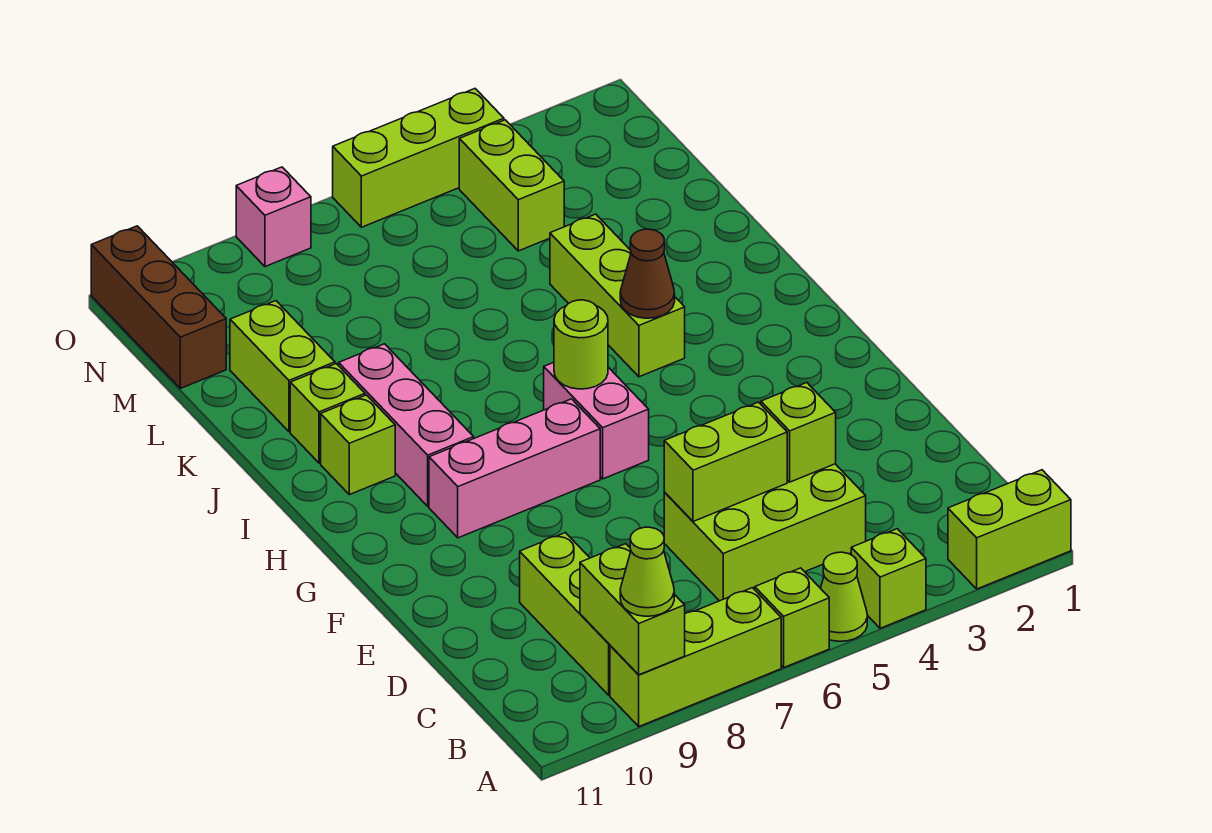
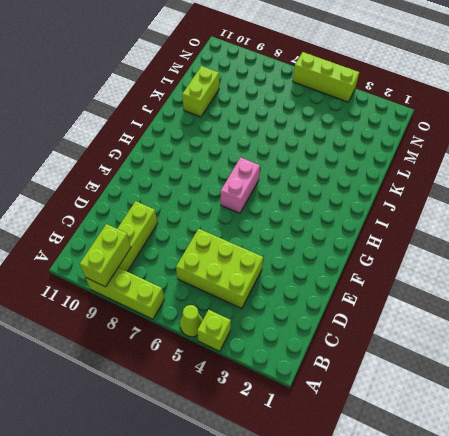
none -> lime brick A1:A2 level 1
none -> lime brick A6 level 1
none -> pink brick G7:G9 level 1

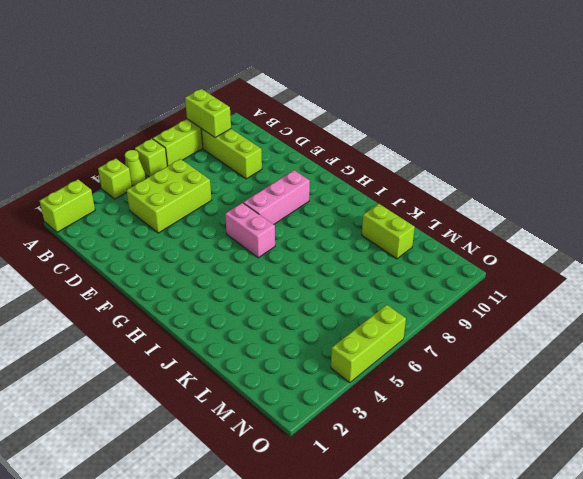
none -> pink brick H9:J9 level 1
none -> lime brick I4:K4 level 1
none -> lime brick I10 level 1

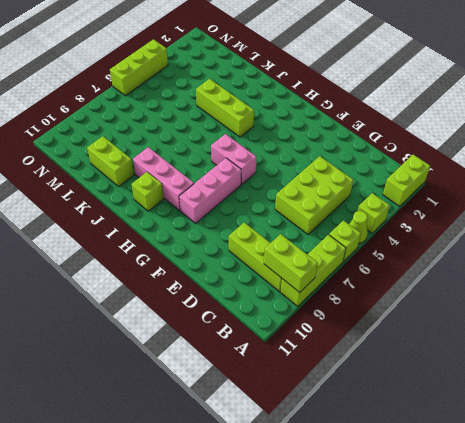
none -> lime brick J10 level 1
none -> lime brick M4:N4 level 1
none -> brown brick M11:O11 level 1

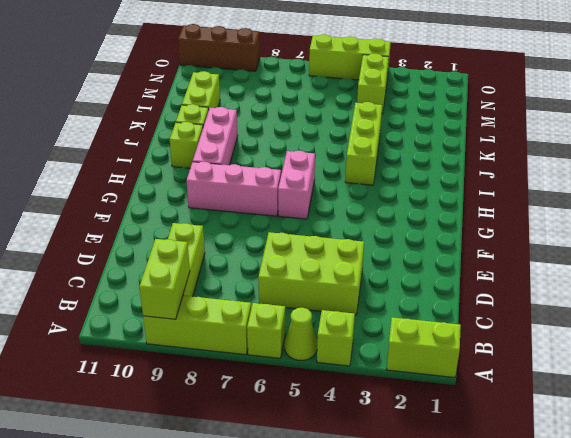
brown brick O9:O11 level 1 -> brown brick M11:O11 level 1
none -> pink brick O8 level 1
none -> lime brick D4 level 2
none -> lime brick D5:D6 level 2

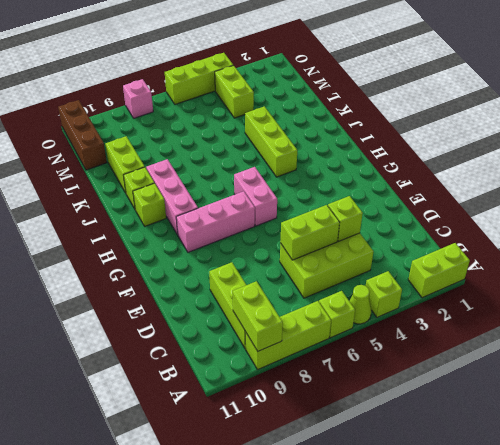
none -> lime round brick H6 level 2
none -> brown cone I4 level 2
none -> lime cone A9 level 3

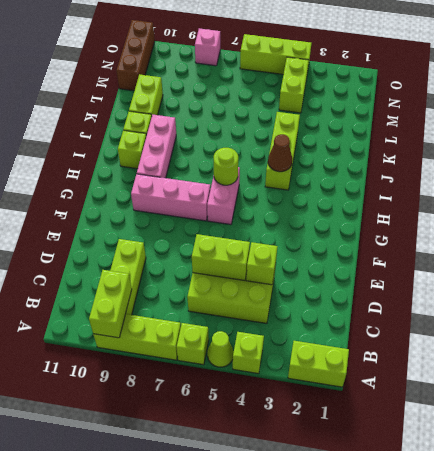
none -> lime cone A9 level 3

